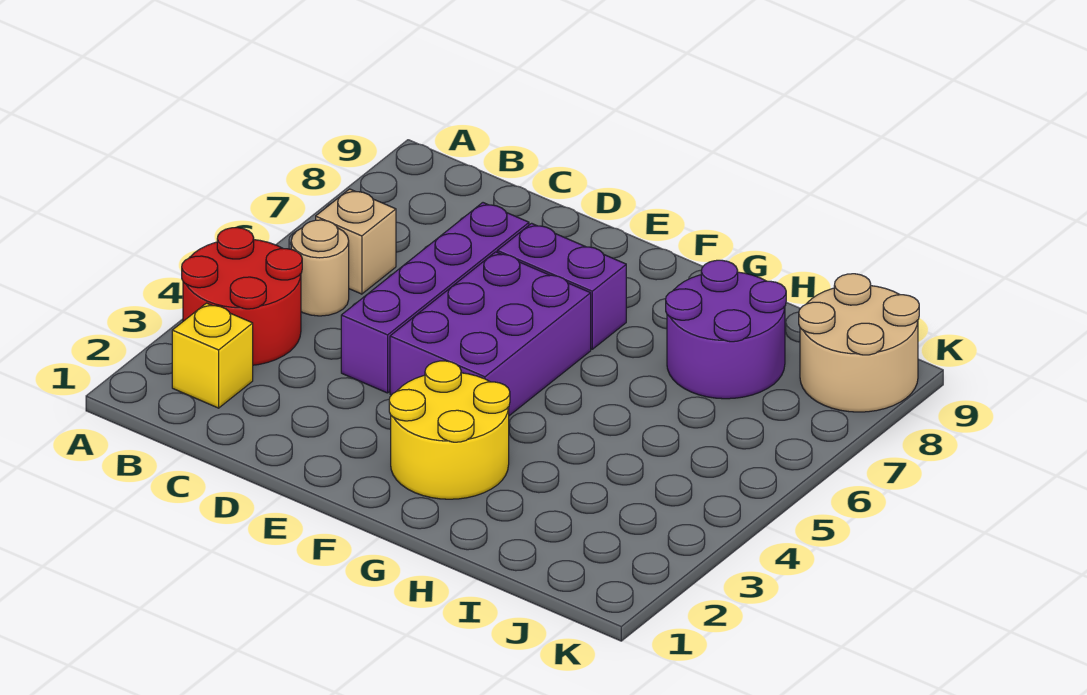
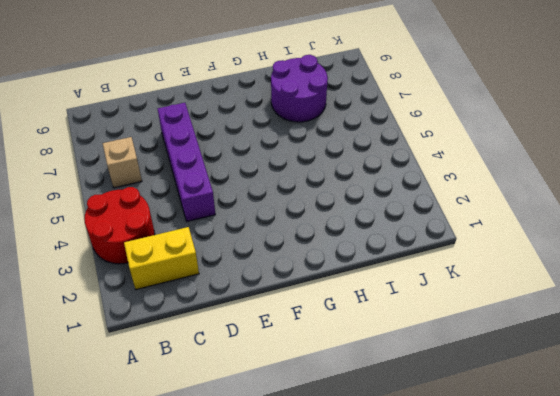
yellow brick B2:C2 level 1 -> yellow brick B2 level 1
none -> tan round brick B5 level 1
none -> purple brick E4:F6 level 1

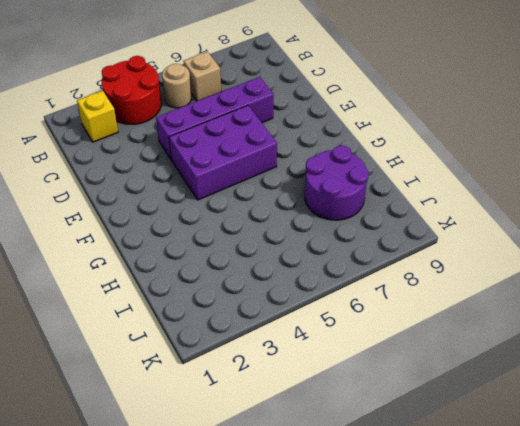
none -> purple brick E7:F7 level 1
none -> yellow round brick F2:G3 level 1

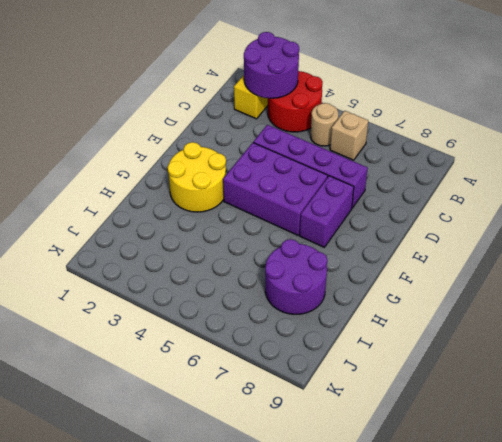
purple round brick A2:B3 level 2 -> none
none -> tan round brick J8:K9 level 1

